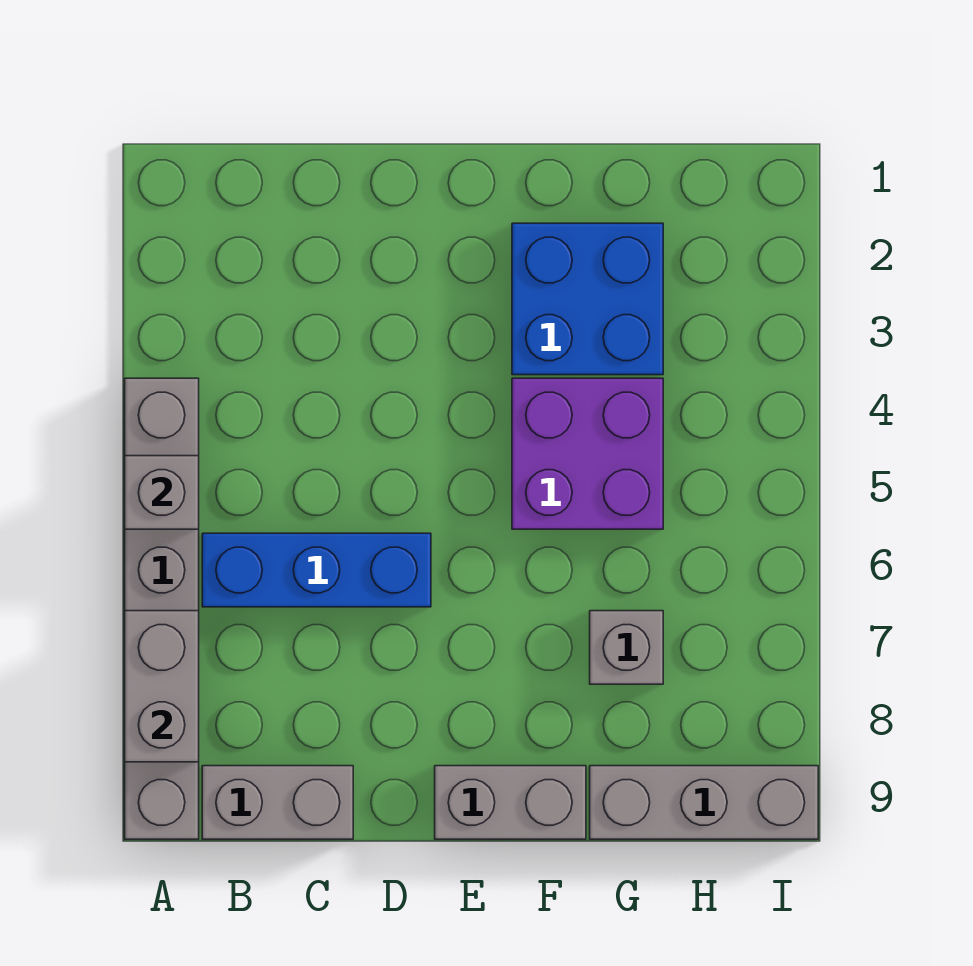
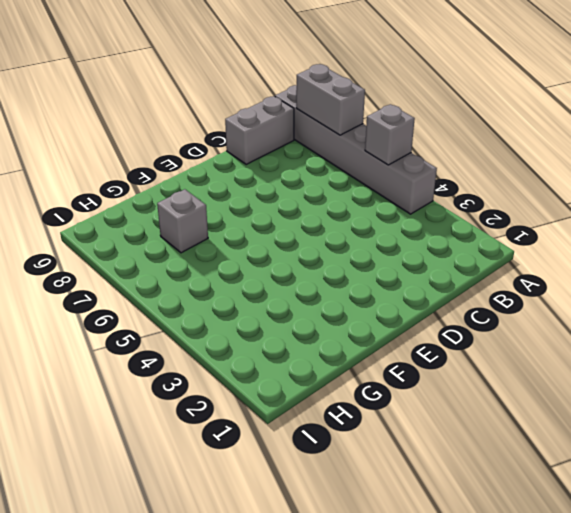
none -> blue brick B6:D6 level 1
none -> grey brick E9:F9 level 1

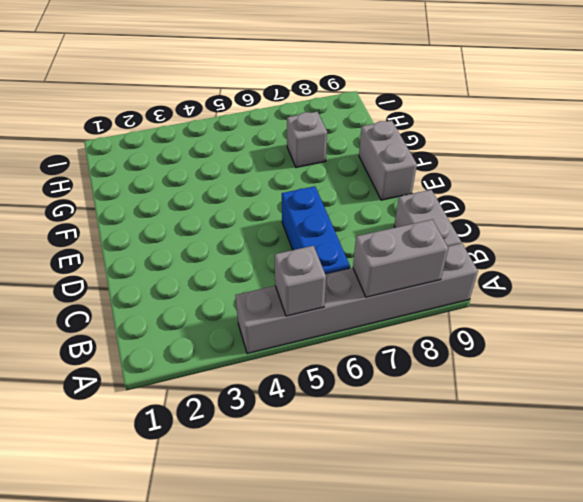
none -> blue brick F2:G3 level 1
none -> purple brick F4:G5 level 1

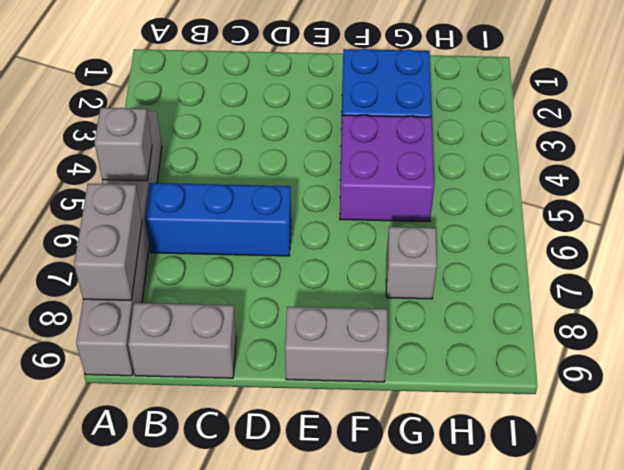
none -> grey brick G9:I9 level 1

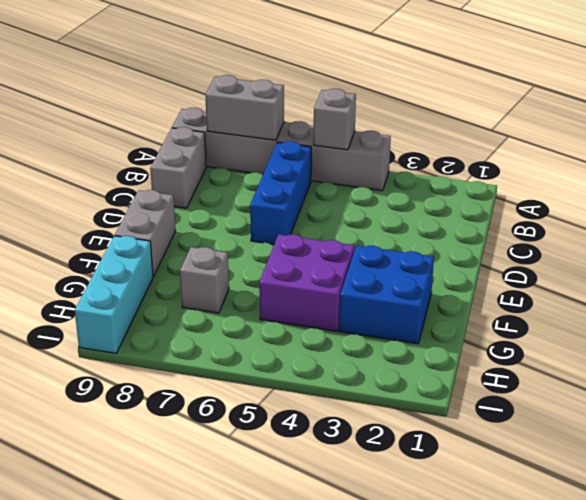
cyan brick G9:I9 level 1 -> grey brick G9:I9 level 1

